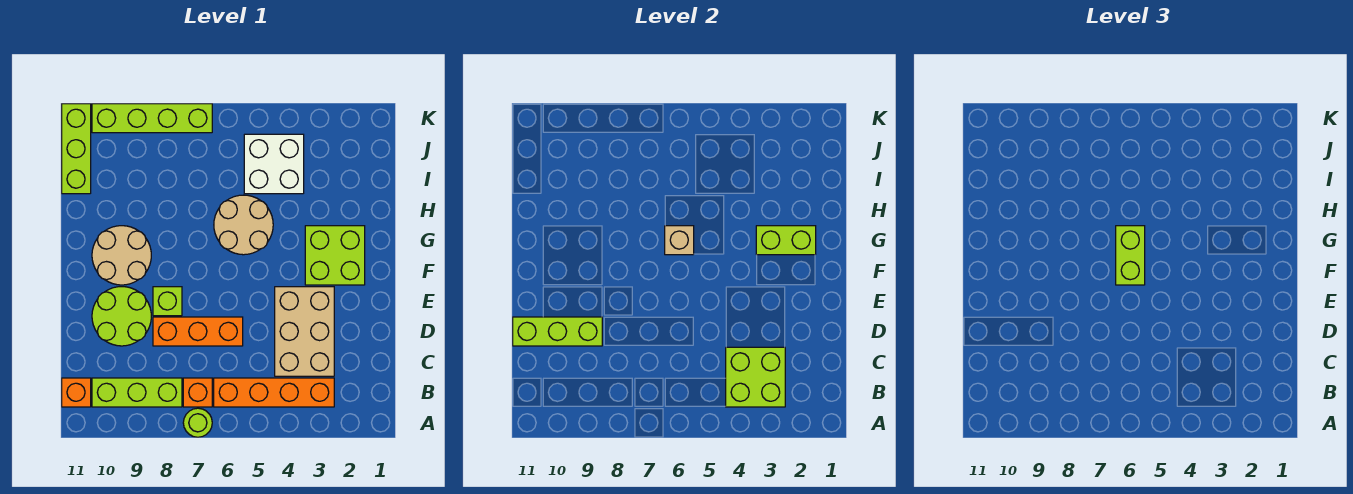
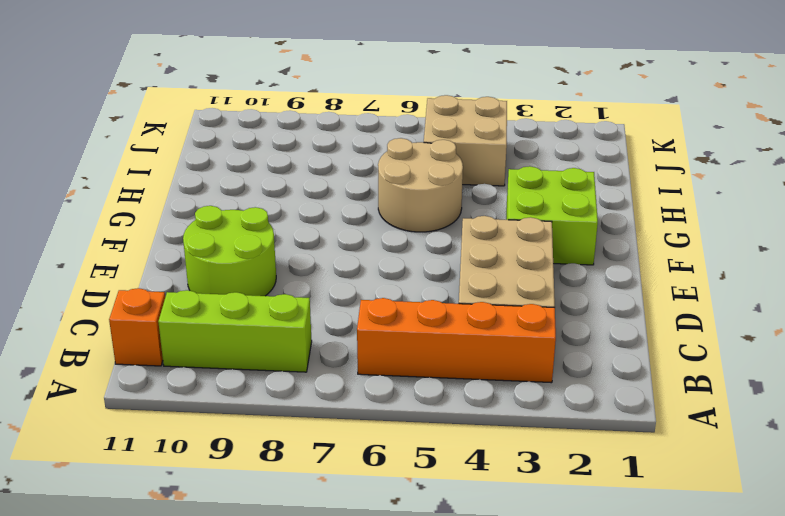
tan brick I4:J5 level 1 -> white brick I4:J5 level 1
none -> lime round brick A7 level 1
none -> orange brick B7 level 1
none -> orange brick D6:D8 level 1

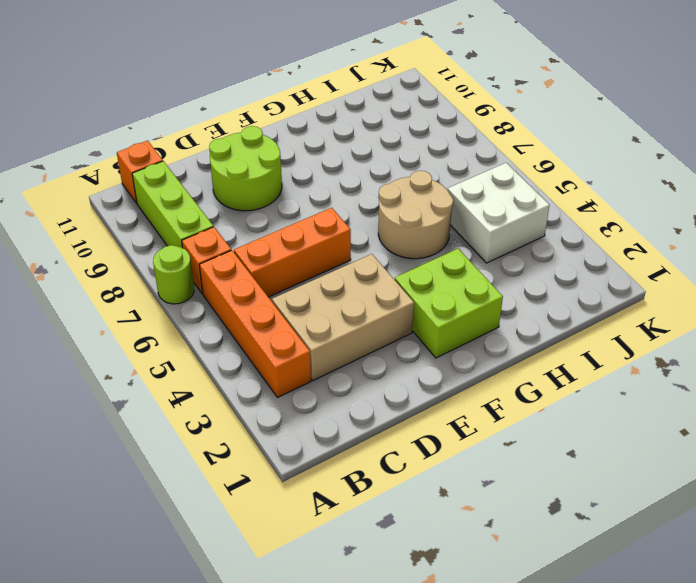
orange brick C6:E6 level 1 -> orange brick D6:D8 level 1
none -> lime brick E8 level 1
none -> tan round brick F9:G10 level 1
none -> lime brick I11:K11 level 1

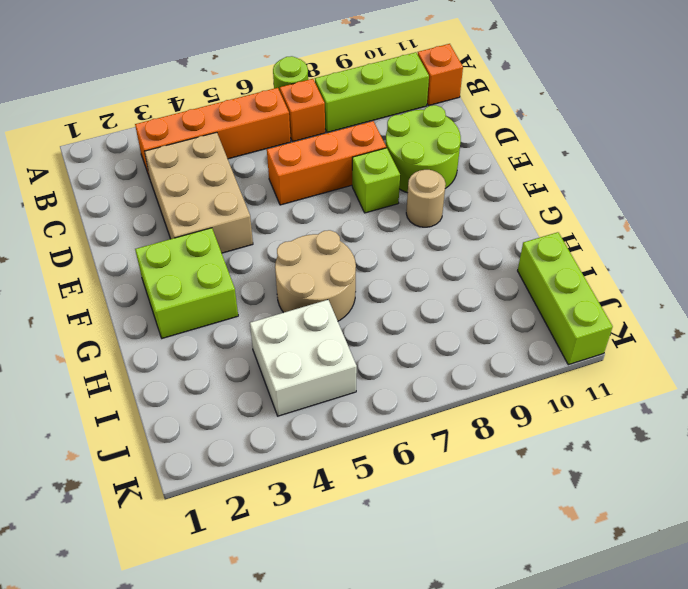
tan round brick F9 level 1 -> tan round brick F9:G10 level 1
none -> lime brick K7:K10 level 1
none -> lime brick B3:C4 level 2
none -> lime brick D9:D11 level 2

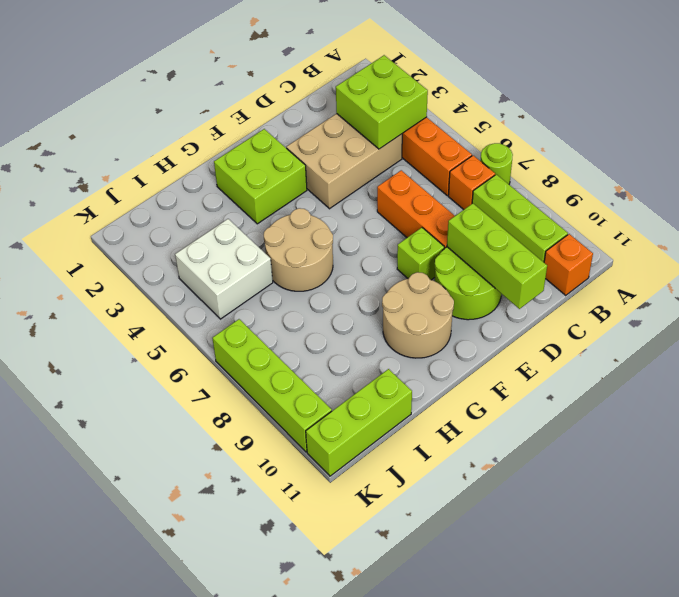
none -> lime brick G2:G3 level 2
none -> tan brick G6 level 2
none -> lime brick F6:G6 level 3

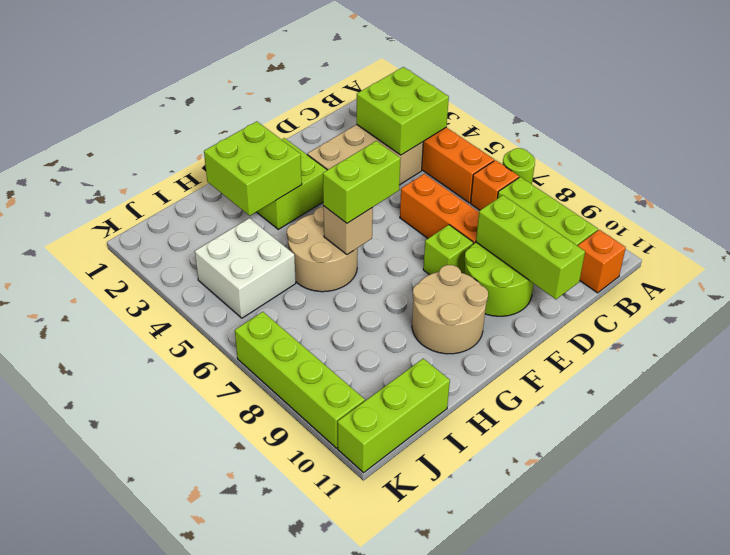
lime brick G2:H3 level 2 -> lime brick G2:G3 level 2

